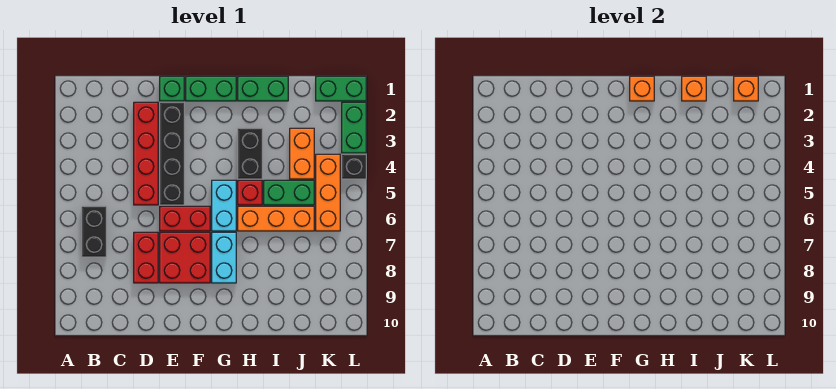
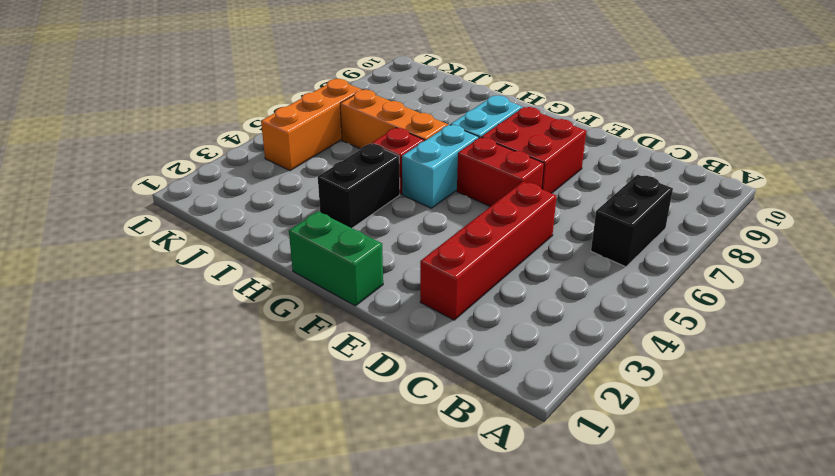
none -> red brick D7:D8 level 1
none -> green brick E1 level 1
none -> black brick E2:E5 level 1

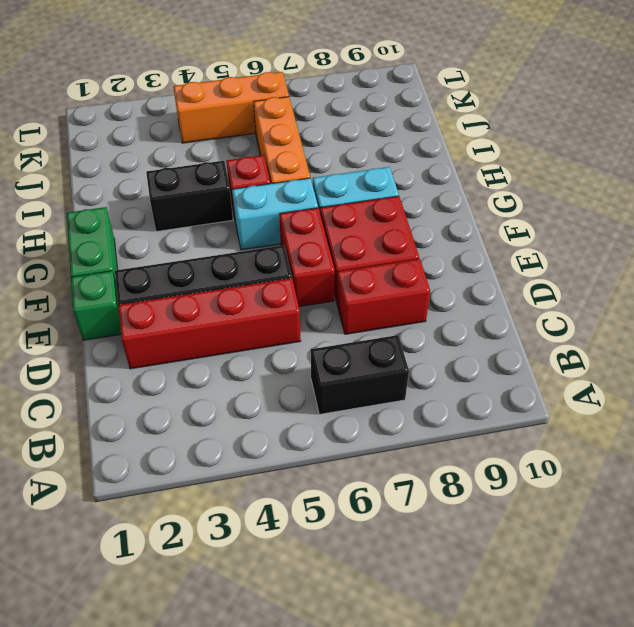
none -> green brick H1:I1 level 1
none -> green brick I5:J5 level 1
none -> orange brick J3:J4 level 1

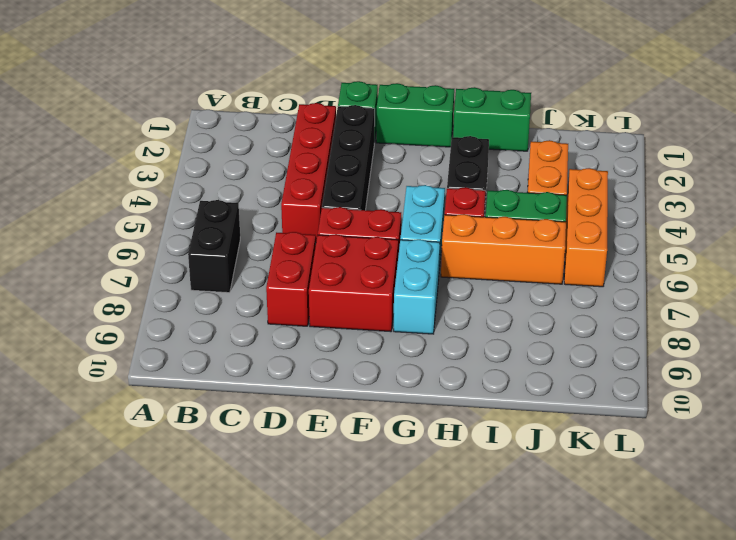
none -> green brick K1:L1 level 1
none -> green brick L2:L3 level 1
none -> black brick L4 level 1

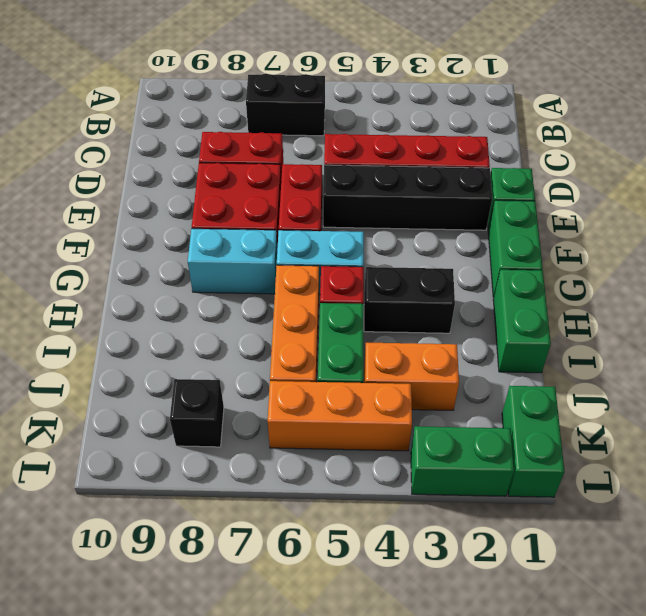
black brick K8 level 1 -> black brick L4 level 1
none -> orange brick G1 level 2
none -> orange brick I1 level 2
none -> orange brick K1 level 2

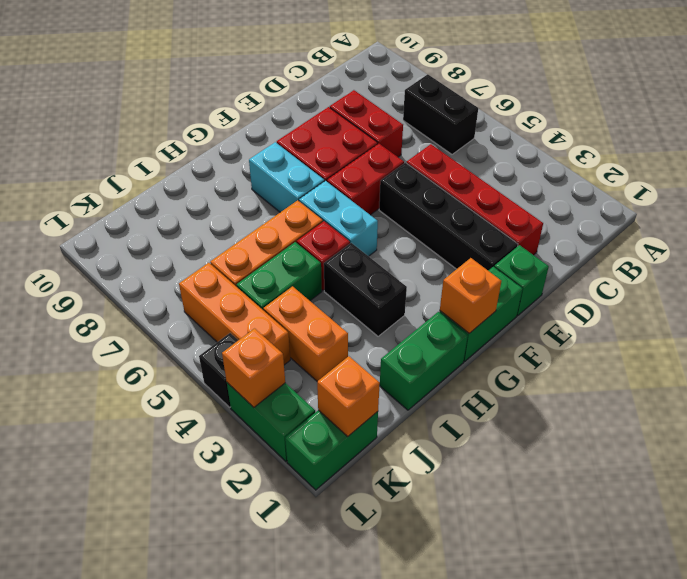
orange brick L3 level 2 -> orange brick I1 level 2

